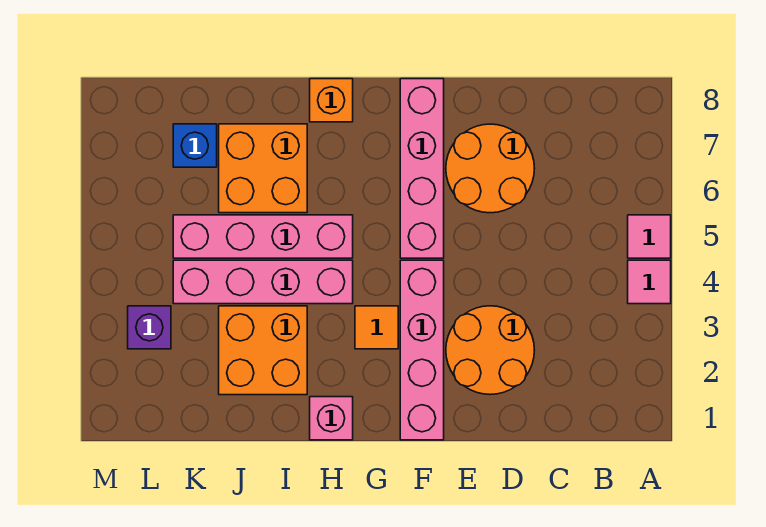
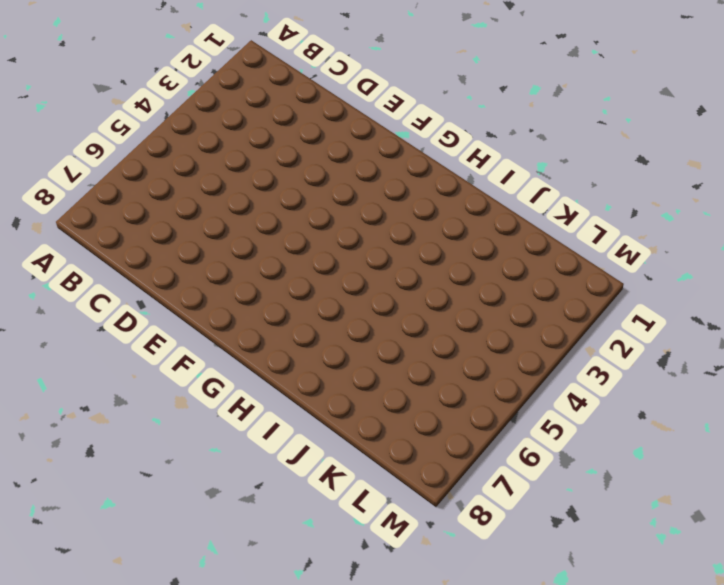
none -> pink tile A4 level 1
none -> pink tile A5 level 1
none -> orange round brick D2:E3 level 1

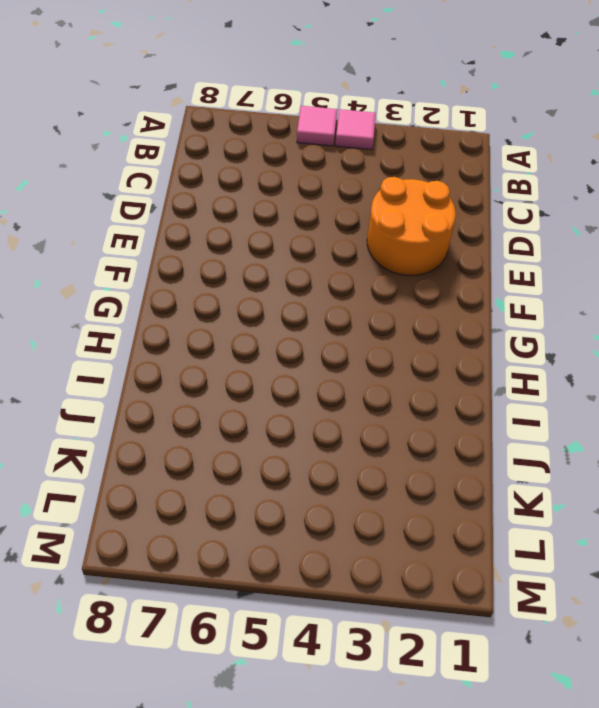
none -> orange round brick D6:E7 level 1
none -> pink brick F1:F4 level 1
none -> pink brick F5:F8 level 1

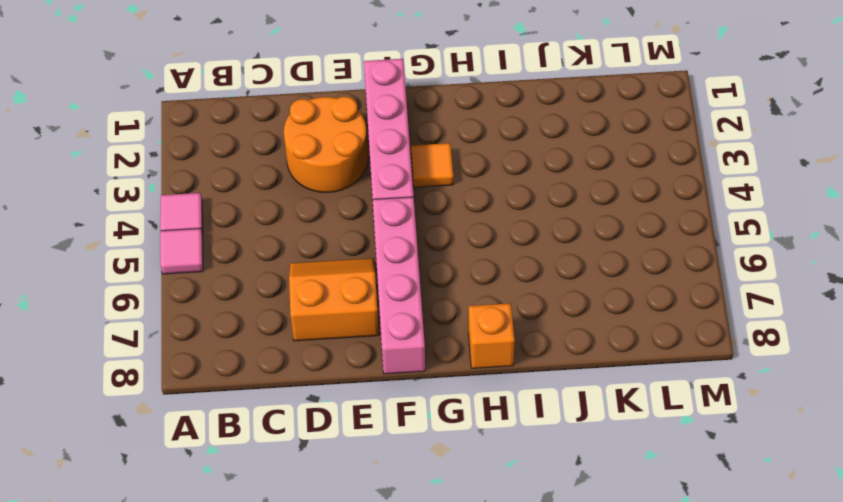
orange slope D6:E7 level 1 top 7 -> orange round brick D6:E7 level 1
none -> pink brick H1 level 1
none -> pink brick H4:K4 level 1
none -> pink brick H5:K5 level 1

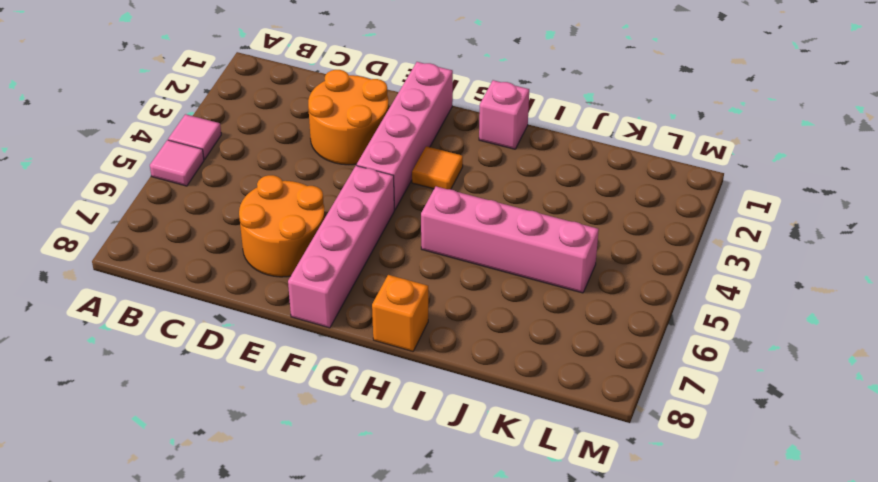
none -> pink brick H4:K4 level 1
none -> orange brick I2:J3 level 1
none -> orange brick I6:J7 level 1

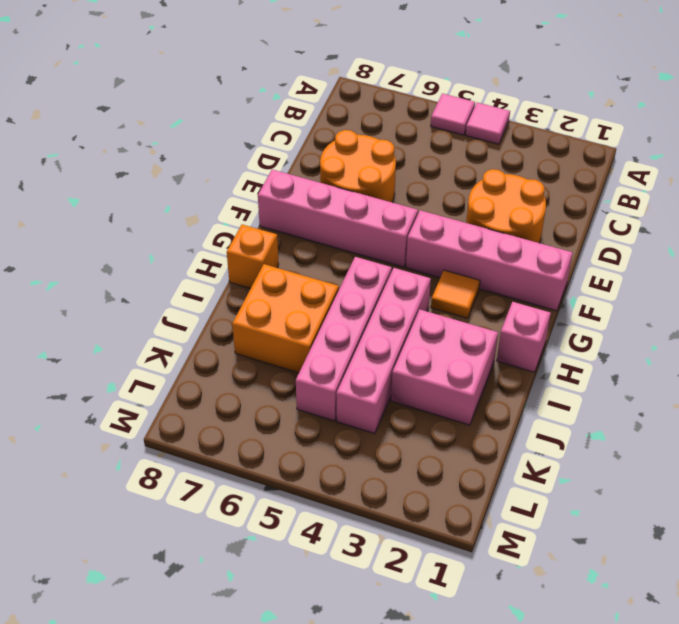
pink brick I2:J3 level 1 -> orange brick I2:J3 level 1
none -> blue brick K7 level 1
none -> purple brick L3 level 1

